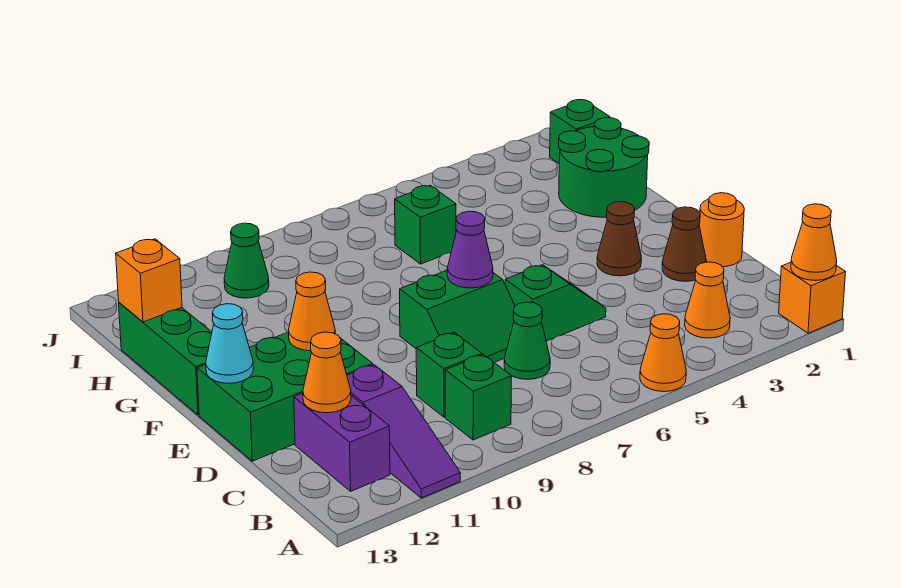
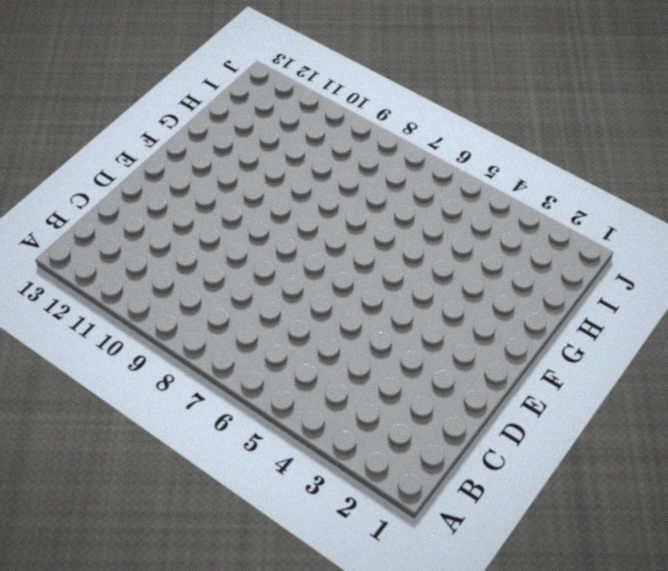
none -> orange brick A1 level 1
none -> orange cone A5 level 1
none -> purple slope A11:C11 level 1 top C

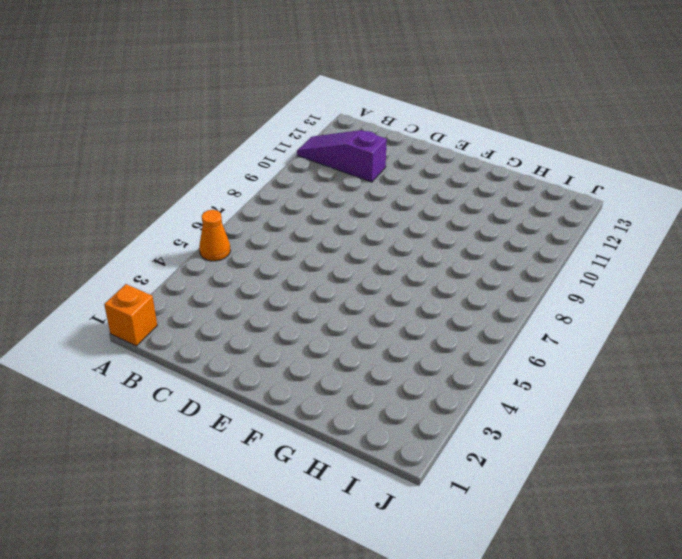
none -> orange cone B3 level 1
none -> green brick B9 level 1
none -> purple brick B12:C12 level 1

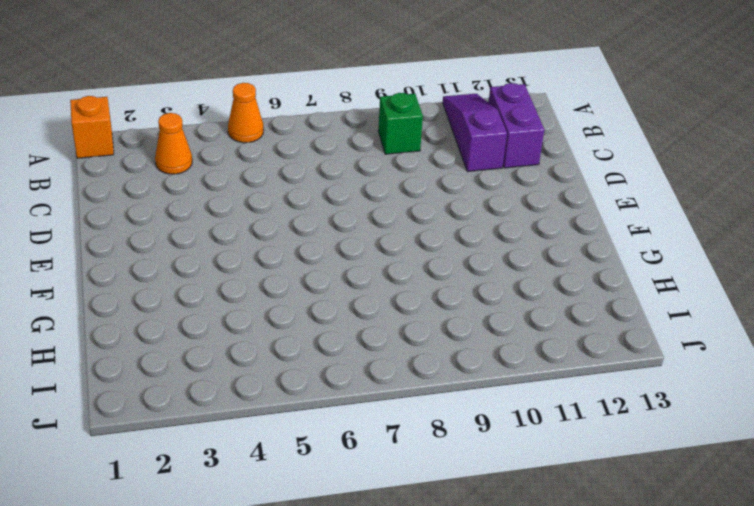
none -> green cone C7 level 1
none -> green brick C9 level 1
none -> orange round brick D1 level 1

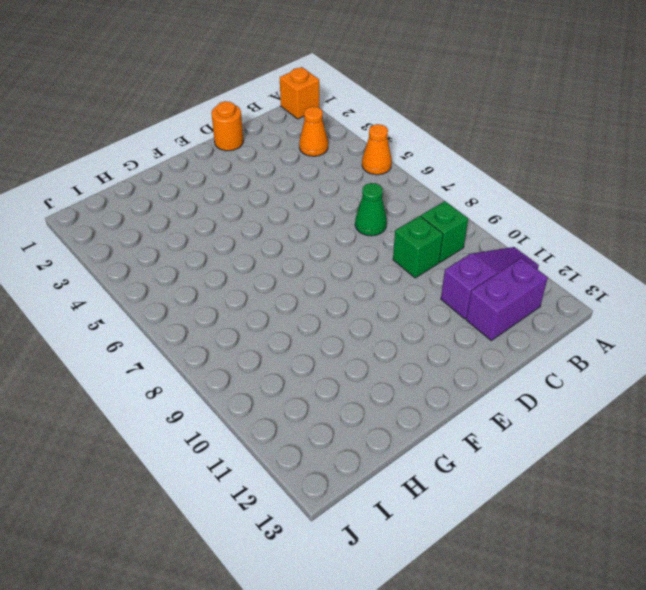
none -> brown cone D2 level 1
none -> green slope D5:D6 level 1 top 6
none -> green slope D7:E8 level 1 top E

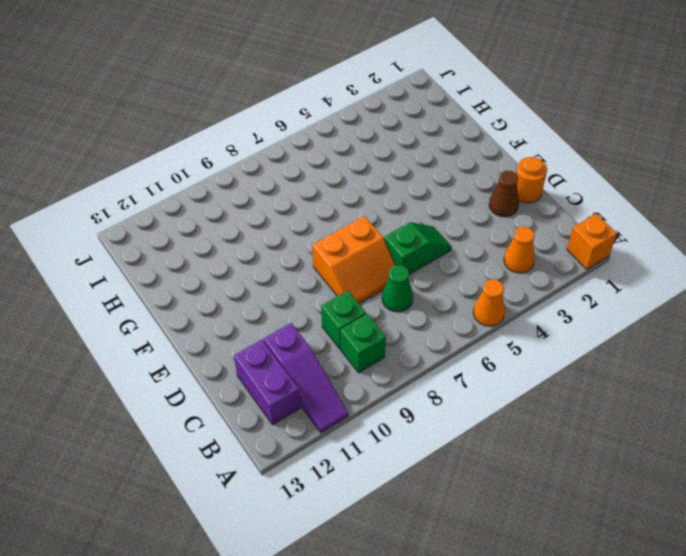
orange slope D7:E8 level 1 top E -> green slope D7:E8 level 1 top E
none -> green brick D11:E13 level 1
none -> brown cone E3 level 1
none -> green brick F13:H13 level 1

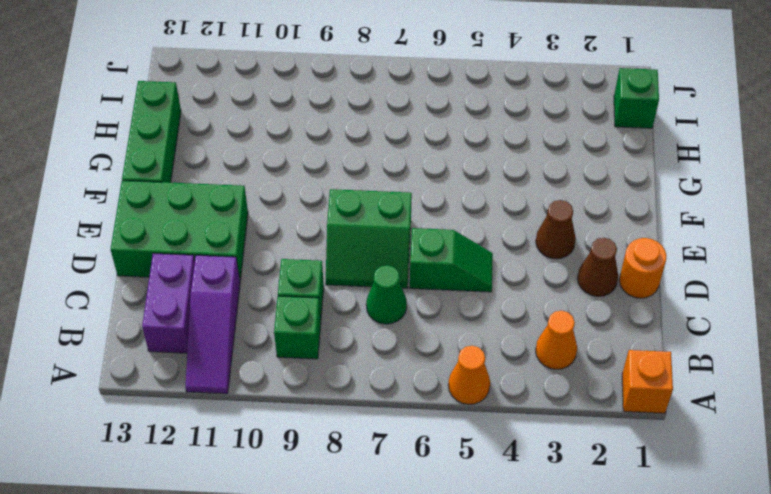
none -> green round brick G1:H2 level 1
none -> green brick H6 level 1
none -> green cone I10 level 1

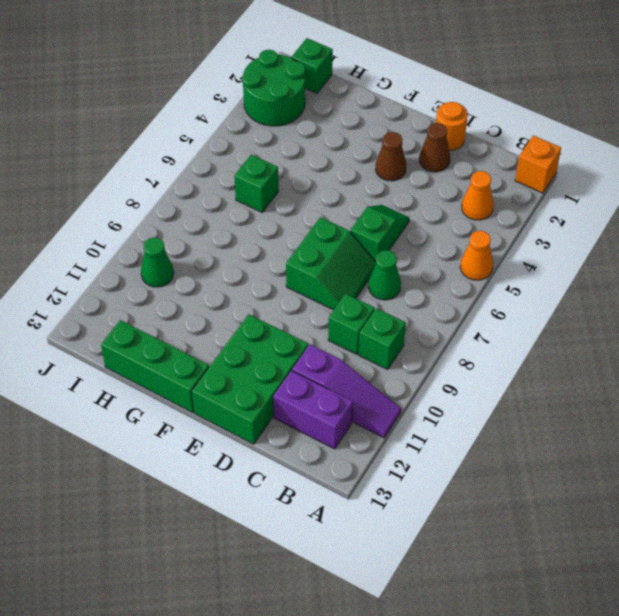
green round brick I2:J3 level 1 -> green round brick G1:H2 level 1
none -> orange cone A1 level 2
none -> orange cone C12 level 2
none -> purple cone E7 level 2

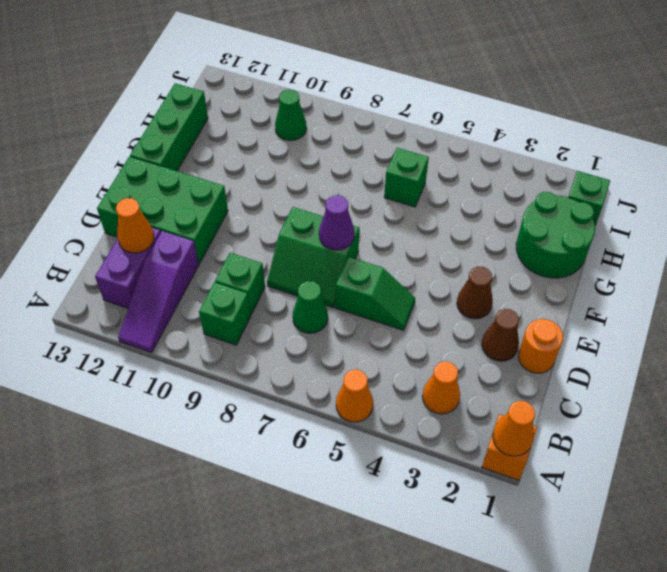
none -> orange cone E11 level 2
none -> cyan cone E13 level 2
none -> orange brick H13 level 2

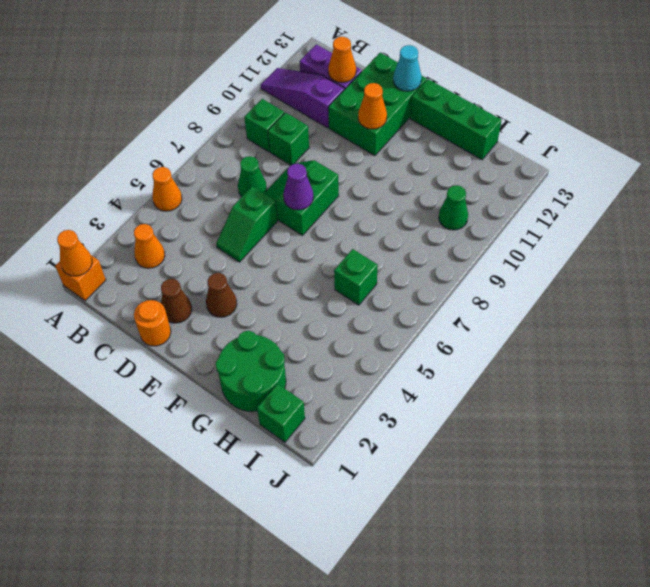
none -> orange brick H13 level 2

